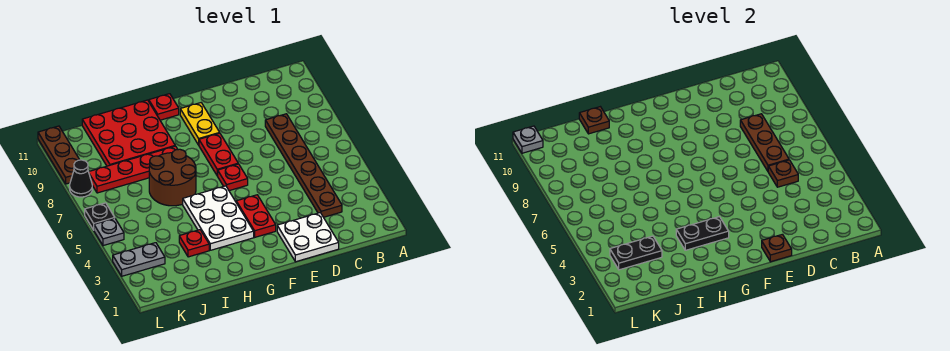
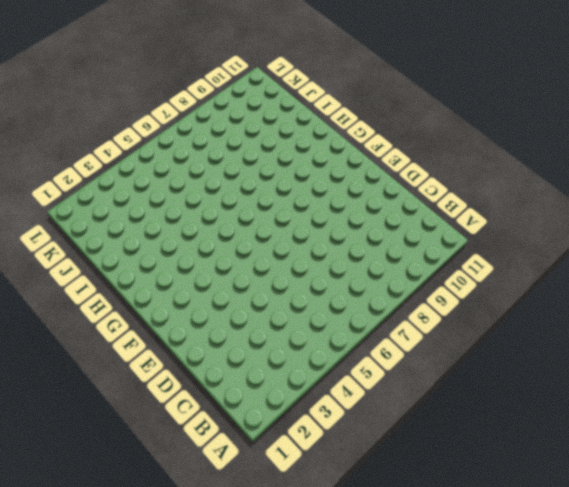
none -> brown plate C3:C8 level 1
none -> white plate D1:E2 level 1
none -> red plate F3:F4 level 1

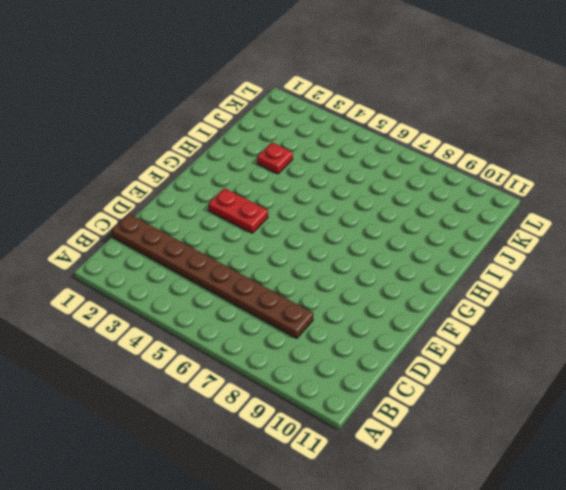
brown plate C1:C8 level 1 -> brown plate C3:C8 level 1
none -> white plate D1:E2 level 1
none -> red plate F6 level 1
none -> red plate F7:F8 level 1

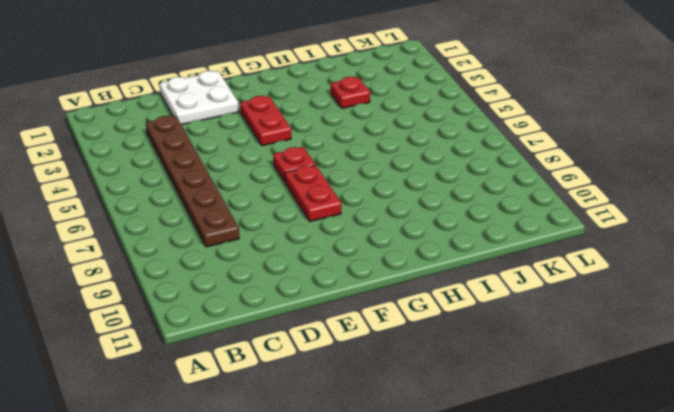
none -> yellow plate F9:F10 level 1
none -> white plate G3:H5 level 1
none -> red plate G11 level 1

